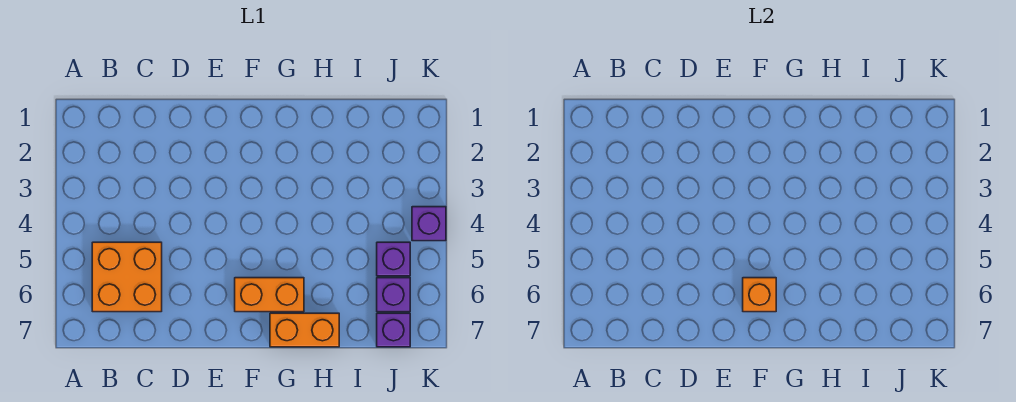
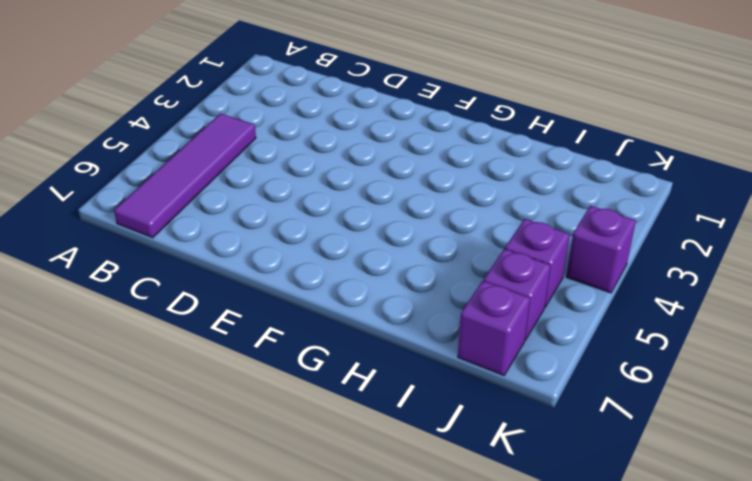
purple tile B4:B7 level 1 -> orange brick B5:C6 level 1
none -> orange brick F6:G6 level 1
none -> orange brick G7:H7 level 1

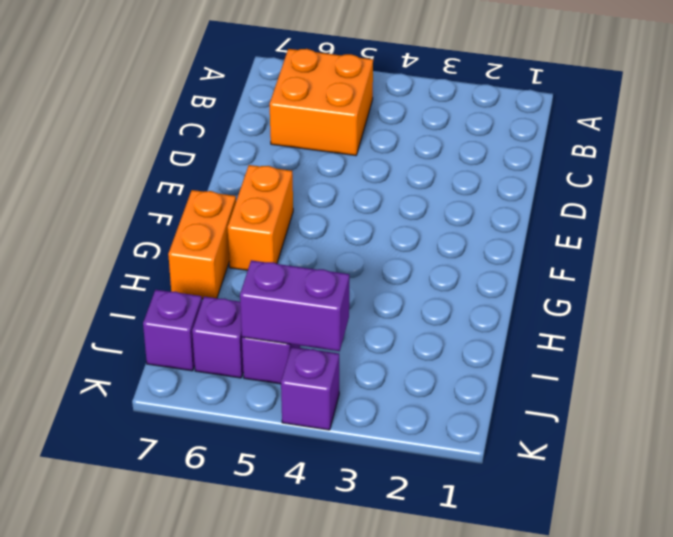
purple brick J4:J5 level 2 -> none
none -> orange brick F6 level 2

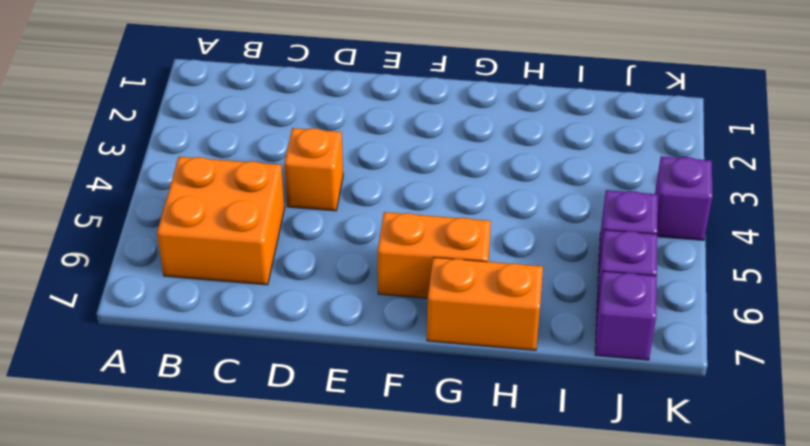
orange brick D4 level 1 -> orange brick F6 level 2

